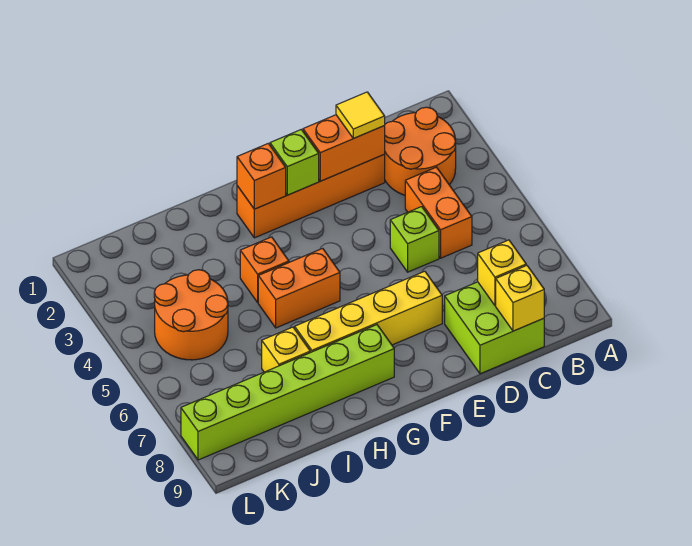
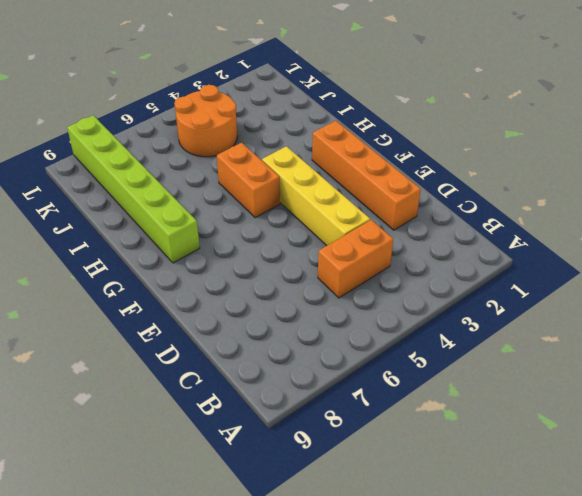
yellow brick D4:G4 level 1 -> yellow brick E7:H7 level 1
none -> orange round brick B2:C3 level 1
none -> lime brick C8:D9 level 1
none -> lime brick D5 level 1

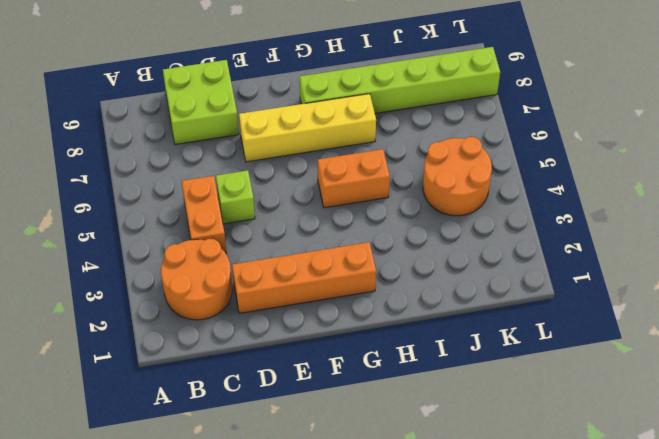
none -> orange brick H4 level 1
none -> yellow brick I7 level 1
none -> yellow brick C8 level 2

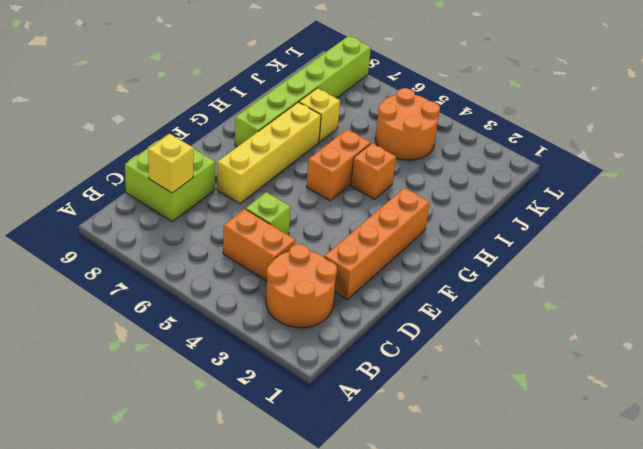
none -> yellow brick C9 level 2
none -> orange brick D2:E2 level 2
none -> lime brick F2 level 2

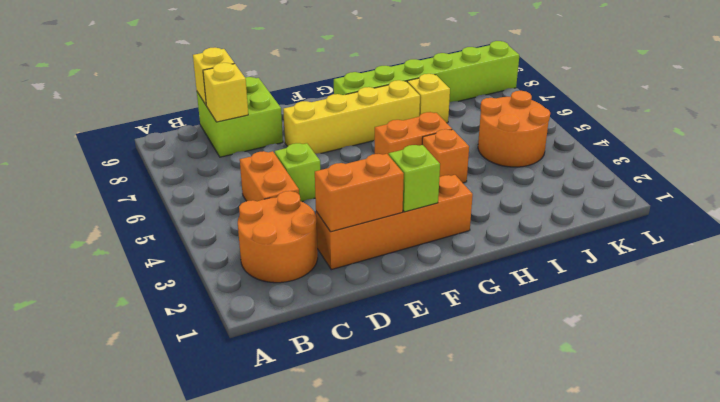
none -> orange brick G2 level 2
none -> yellow tile D2 level 3

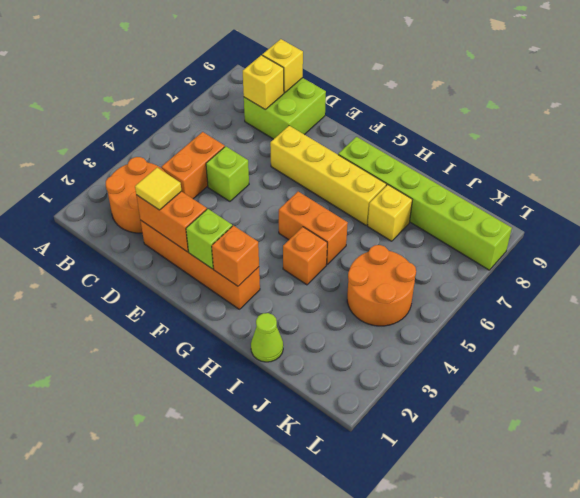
lime cone I1 level 1 -> none

